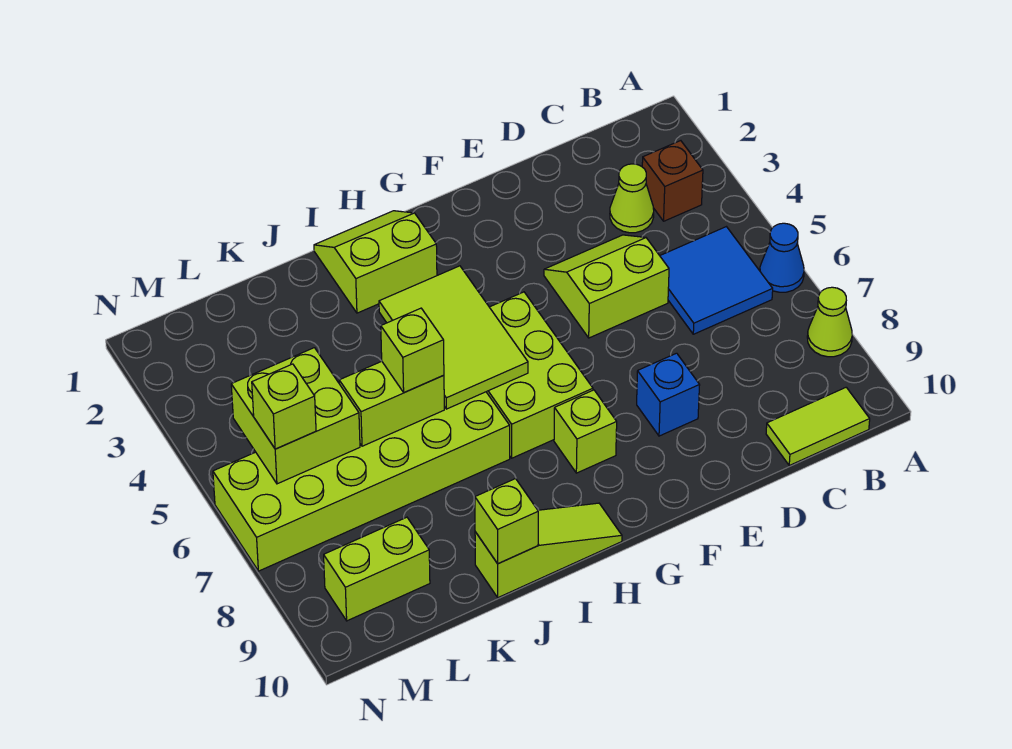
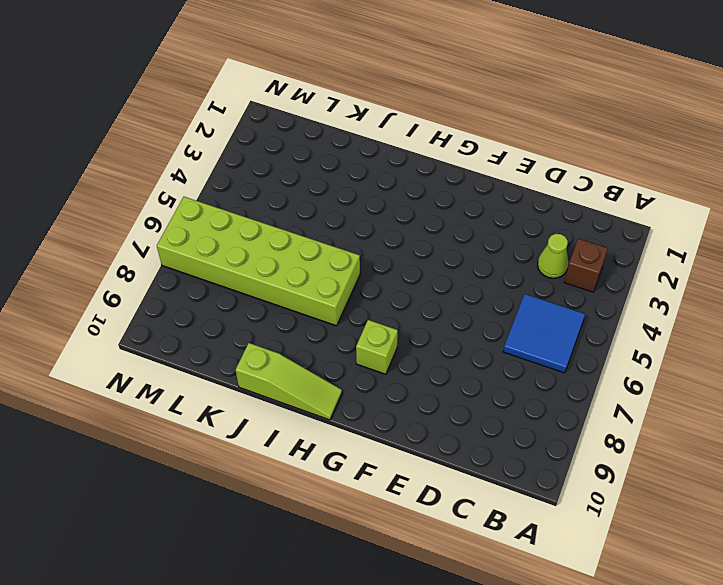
none -> blue cone A6 level 1
none -> lime cone A8 level 1
none -> lime tile B10:C10 level 1

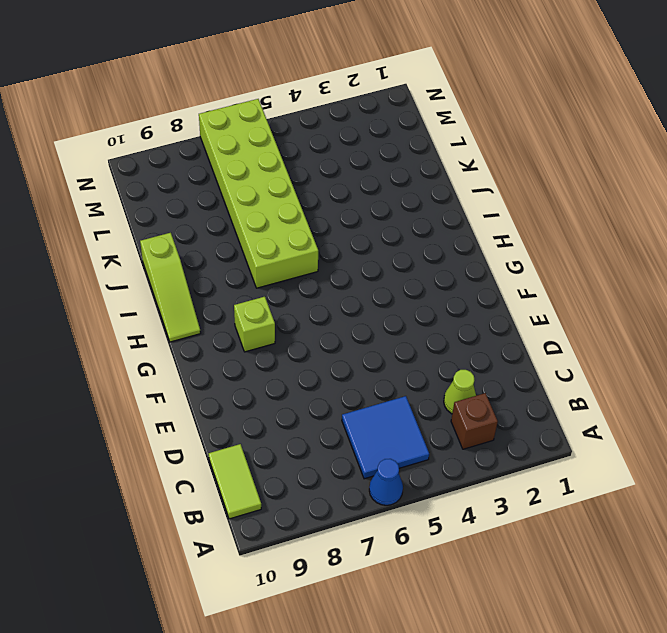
none -> lime cone A8 level 1
none -> lime slope D4:E5 level 1 top 5
none -> blue brick E8 level 1

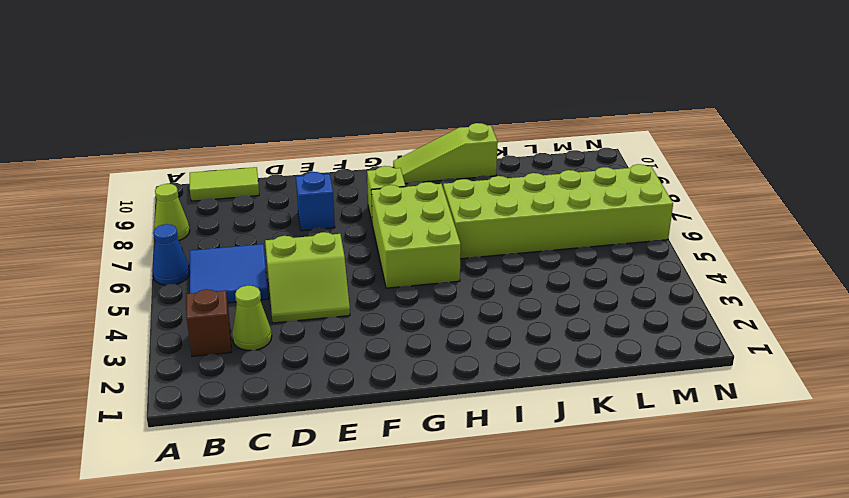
none -> lime slope H1:I2 level 1 top 2
none -> lime brick L9:M9 level 1
none -> lime tile H4:I6 level 2

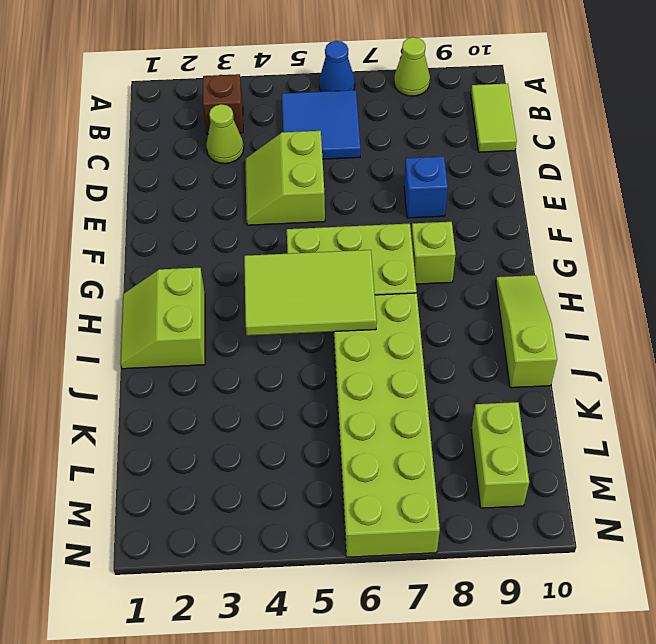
none -> lime brick J6:K6 level 2
none -> lime brick J10 level 2
none -> lime brick L5:M6 level 2

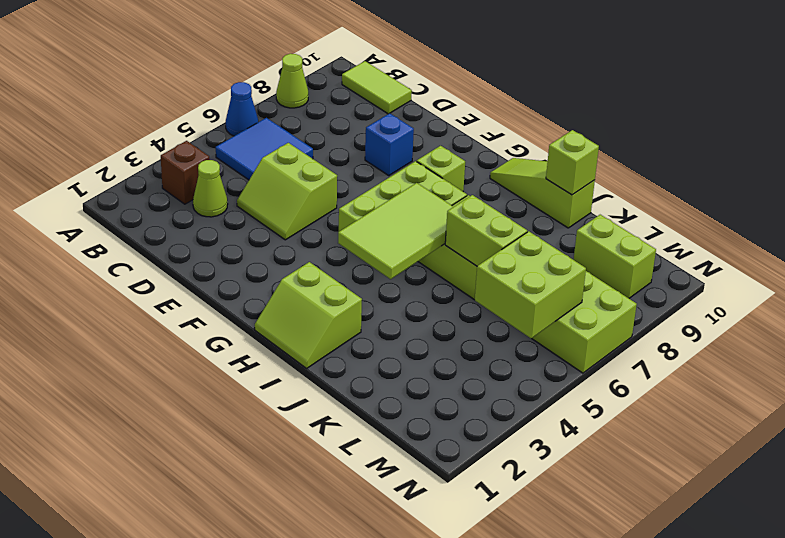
none -> lime brick J6 level 3
none -> lime brick M6 level 3

